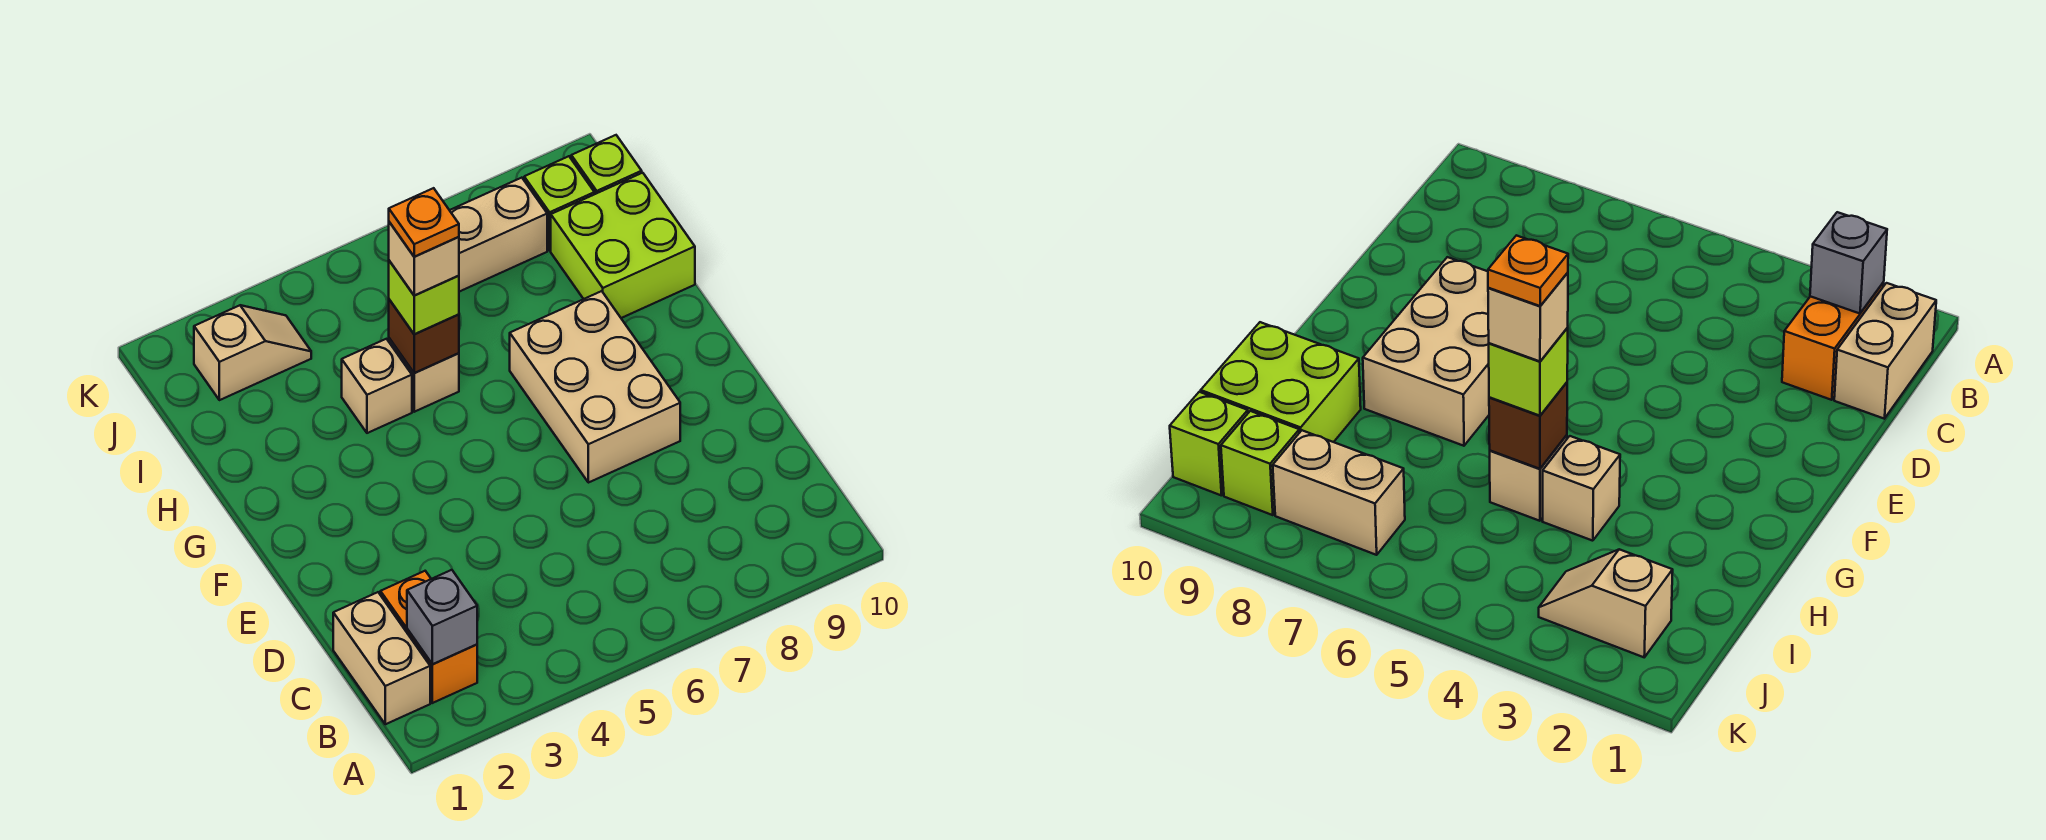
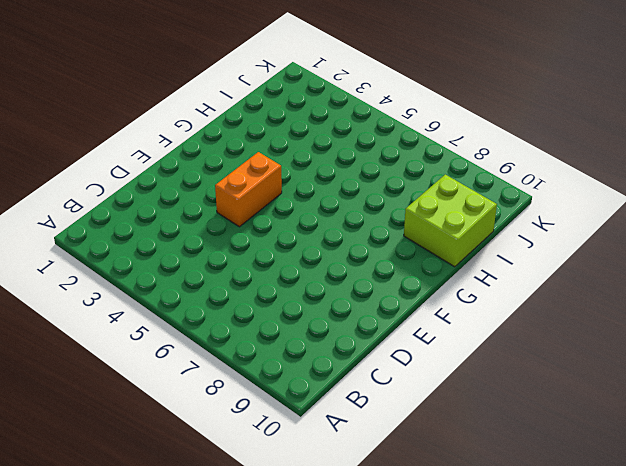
orange brick E4:F4 level 1 -> orange brick B2:C2 level 1
none -> tan brick B1:C1 level 1
none -> tan brick E7:G8 level 1
none -> tan brick H4 level 1

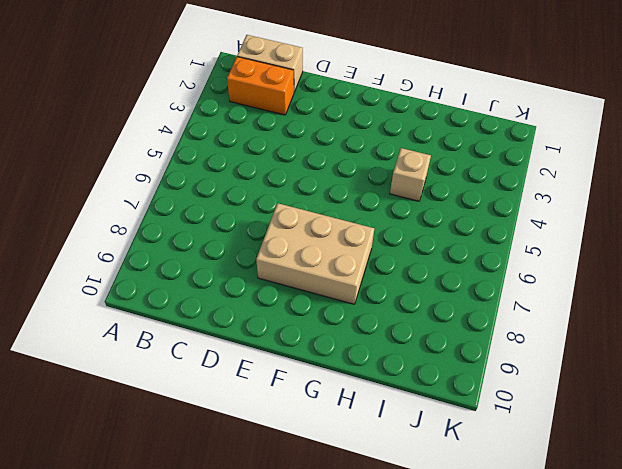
none -> tan brick H5 level 1
none -> lime brick H9:I10 level 1
none -> tan slope J2:J3 level 1 top 2

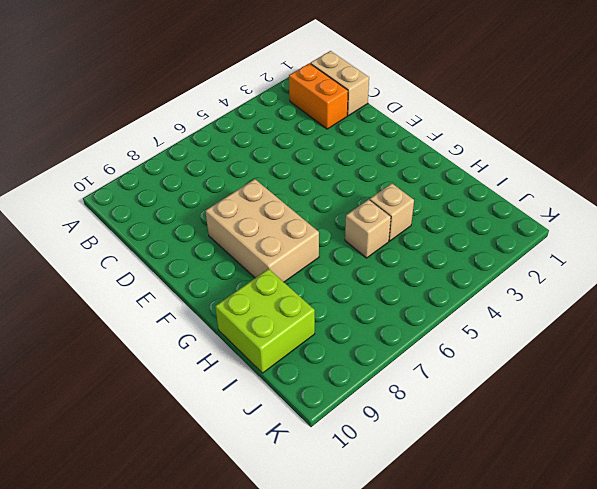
none -> tan slope J2:J3 level 1 top 2
none -> tan brick J7:J8 level 1
none -> lime brick J9 level 1

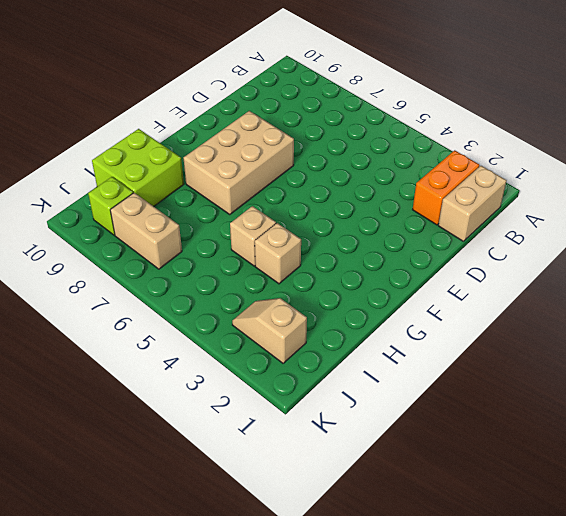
none -> lime brick J10 level 1
none -> grey brick B2 level 2
none -> brown brick H5 level 2

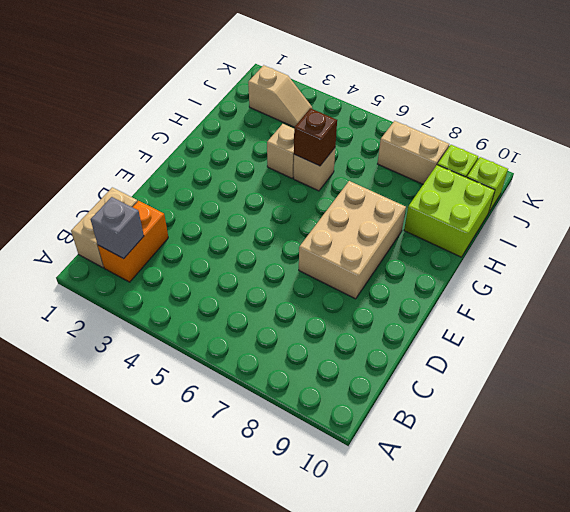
none -> lime brick H5 level 3
none -> tan brick H5 level 4
none -> orange plate H5 level 5

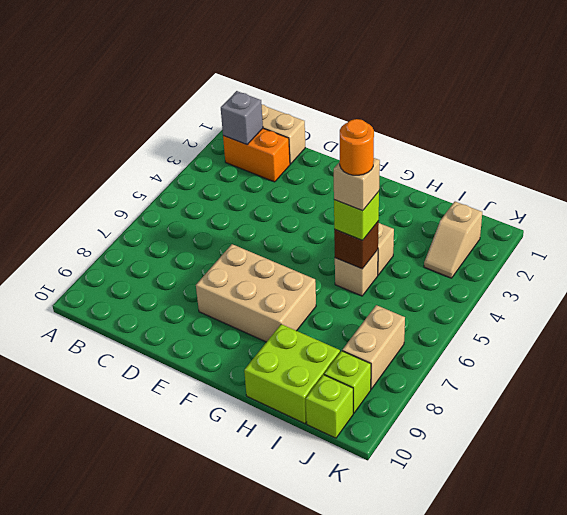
orange round brick H5 level 5 -> orange plate H5 level 5

